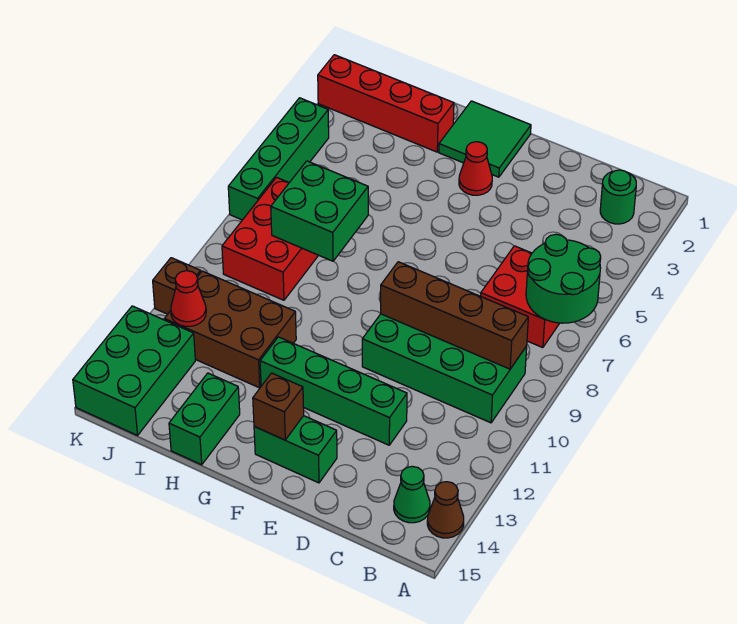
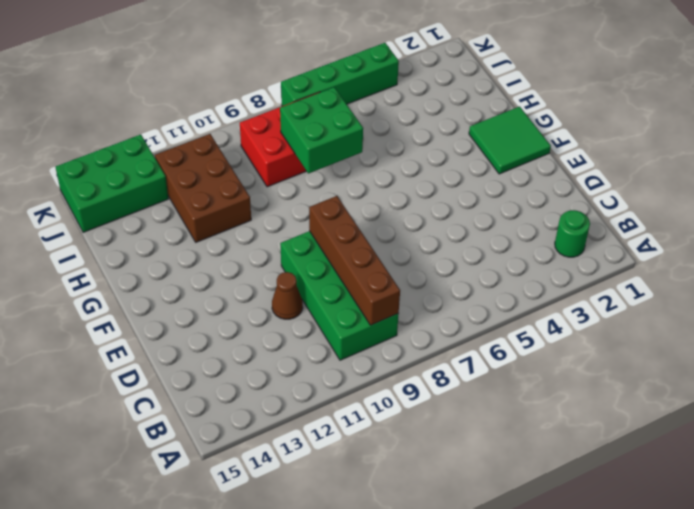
brown cone D11 level 1 -> brown cone A14 level 1
none -> red brick B6:C7 level 1
none -> green cone B14 level 1
none -> green brick D12:G12 level 1

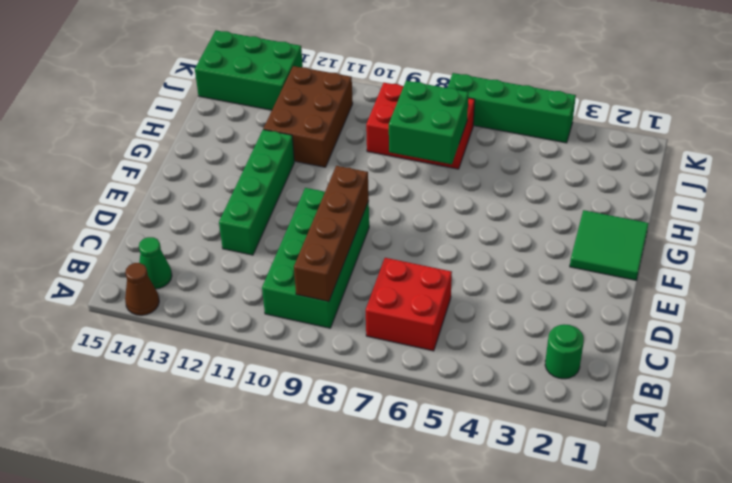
none -> green brick E14:F14 level 1
none -> red cone F3 level 1
none -> red brick H2:K2 level 1

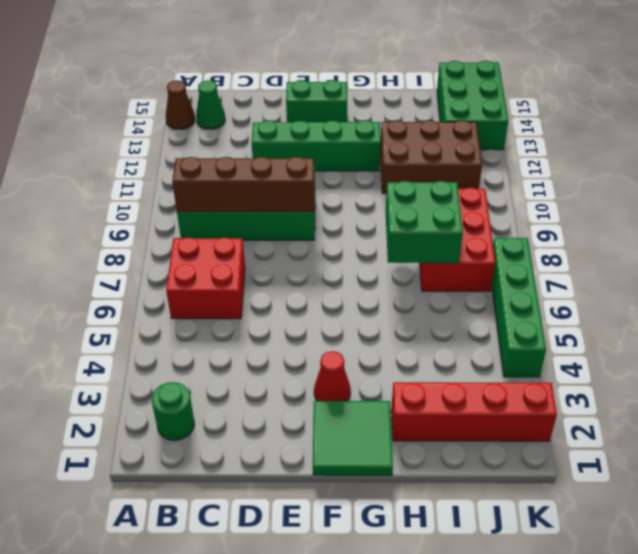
none -> green brick H14:H15 level 1
none -> brown brick K11 level 1
none -> green round brick A6:B7 level 2

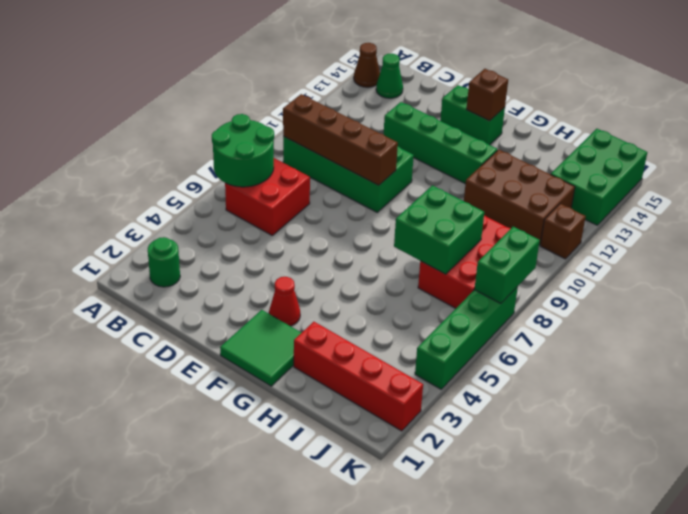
green brick K7:K8 level 2 -> green brick H14:H15 level 1
none -> red cone J12 level 2

